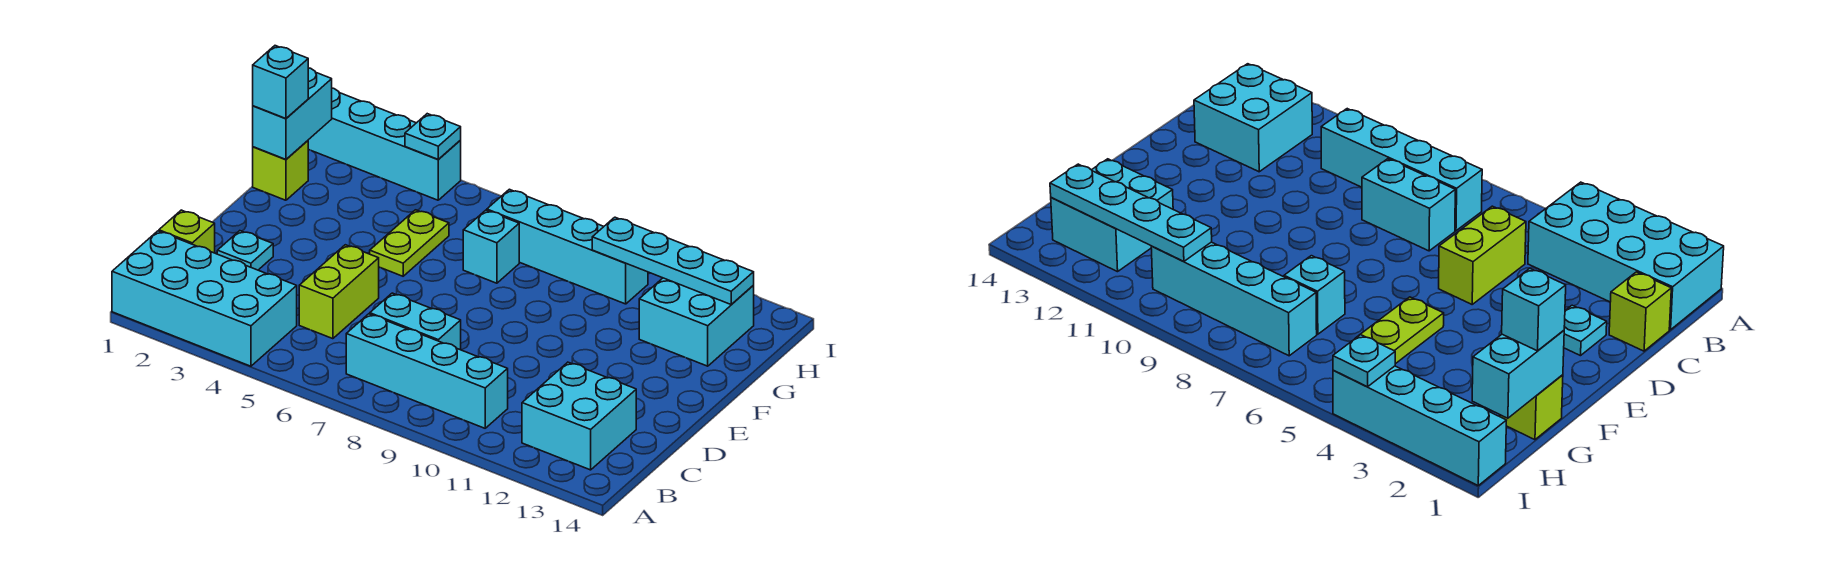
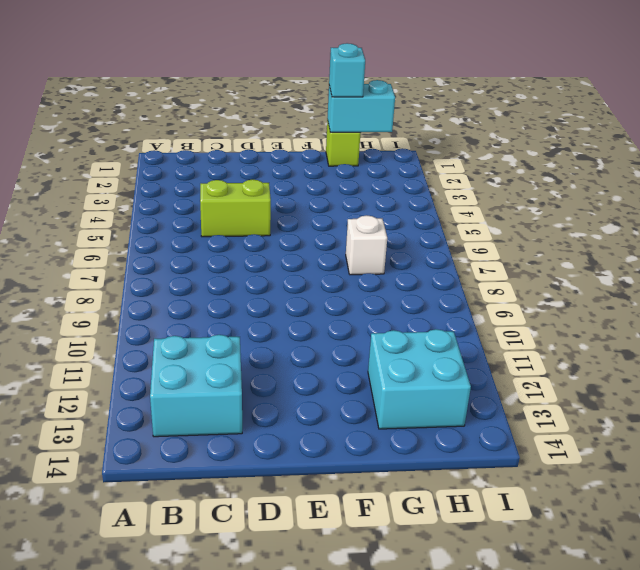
white brick G7 level 1 -> cyan brick G7 level 1
none -> cyan brick A1:B4 level 1
none -> cyan brick B7:B10 level 1
none -> lime brick C1 level 1

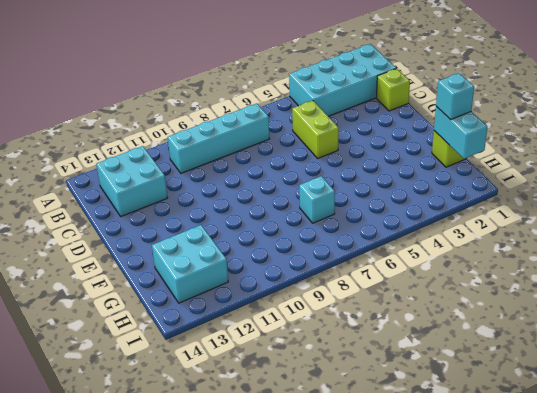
none -> cyan brick C7:C8 level 1
none -> cyan plate D2 level 1
none -> lime plate F5:G5 level 1

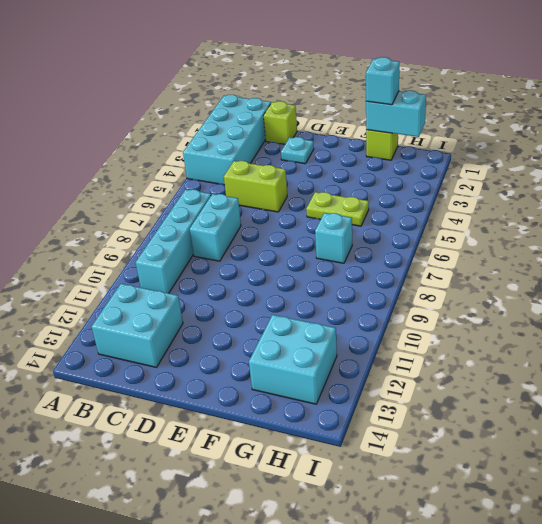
none -> cyan brick H7:H10 level 1
none -> cyan brick I1:I4 level 1
none -> cyan plate H10:H13 level 2

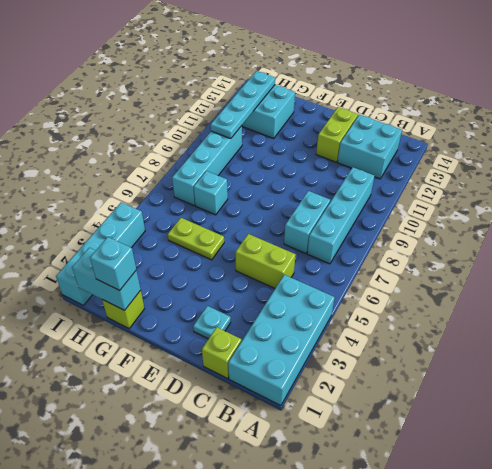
lime brick D12:D13 level 1 -> none
none -> cyan plate I4 level 2

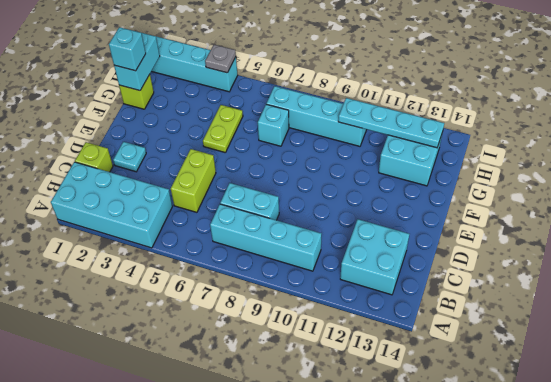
grey plate I4 level 2 -> cyan plate I4 level 2

